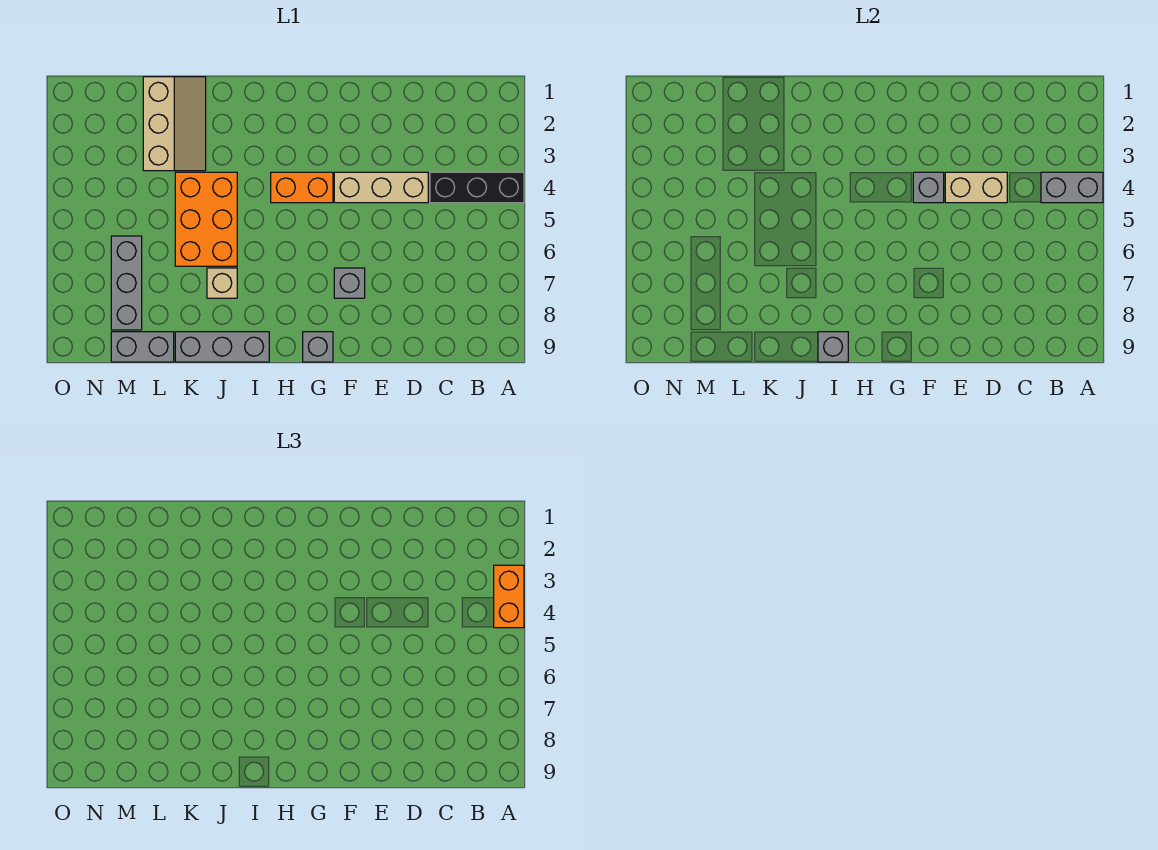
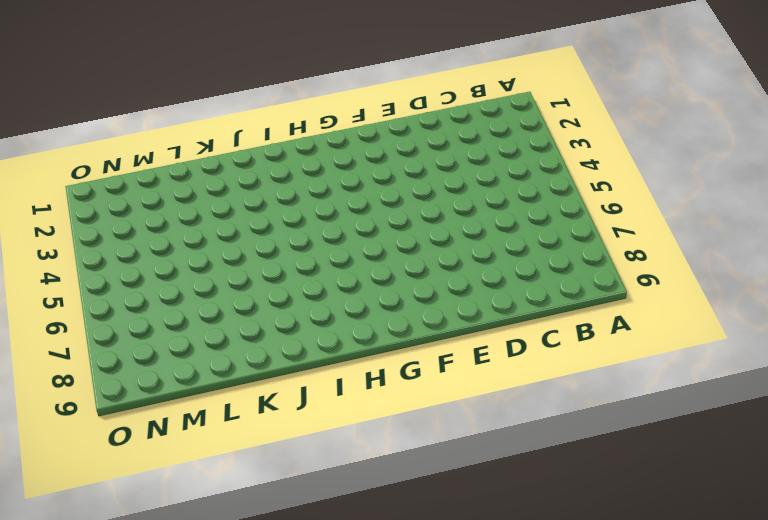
none -> black brick A4:C4 level 1
none -> tan brick D4:F4 level 1
none -> grey brick F7 level 1

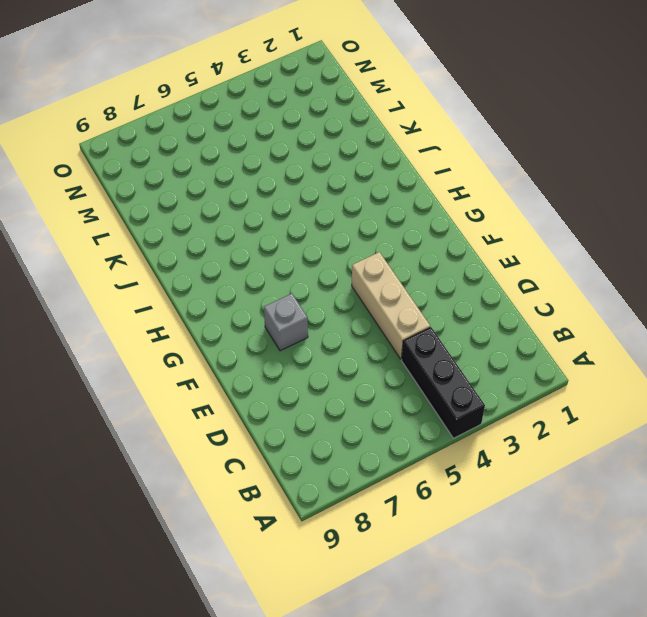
none -> orange brick G4:H4 level 1
none -> grey brick G9 level 1
none -> grey brick I9:K9 level 1

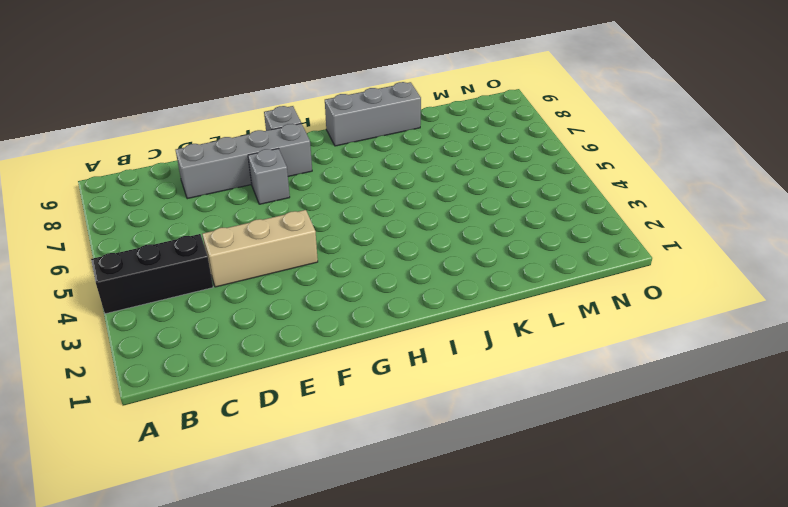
grey brick D8:G8 level 1 -> none
none -> orange brick G4:H4 level 1
none -> orange brick J4:K6 level 1
none -> tan brick J7 level 1

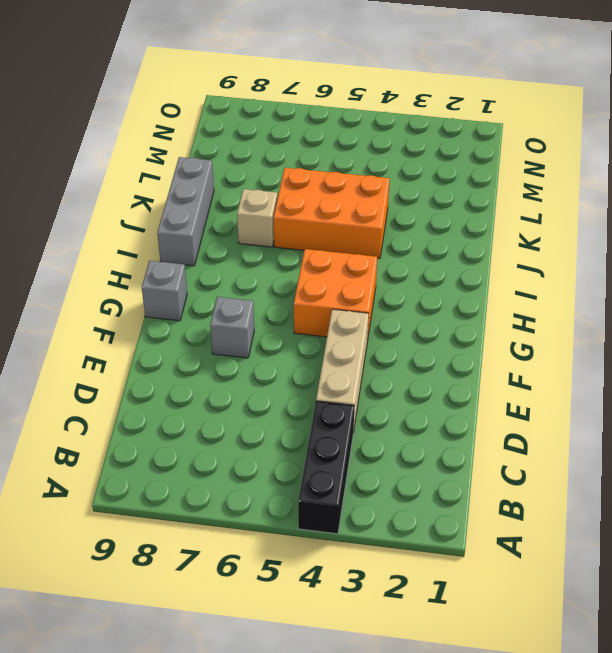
orange brick G4:H5 level 1 -> orange brick G4:H4 level 1
none -> tan slope K1:L3 level 1 top L
none -> grey brick L9:M9 level 1
none -> grey brick M6:M8 level 1

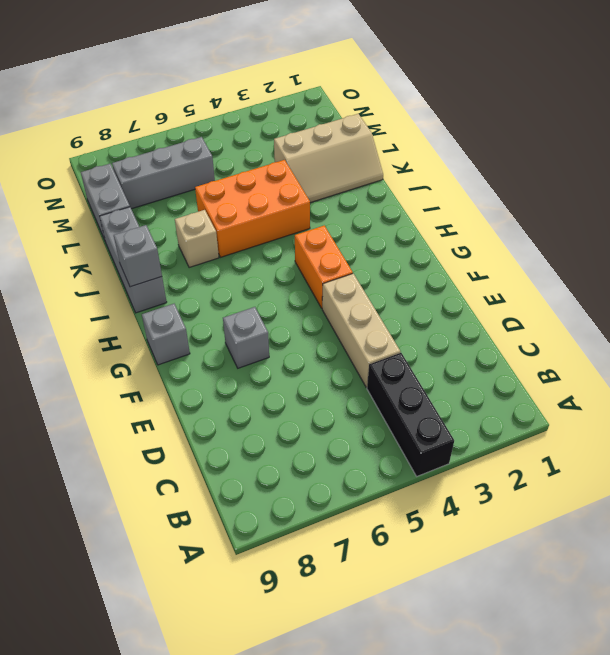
none -> grey brick A4:B4 level 2
none -> tan brick D4:E4 level 2
none -> grey brick F4 level 2

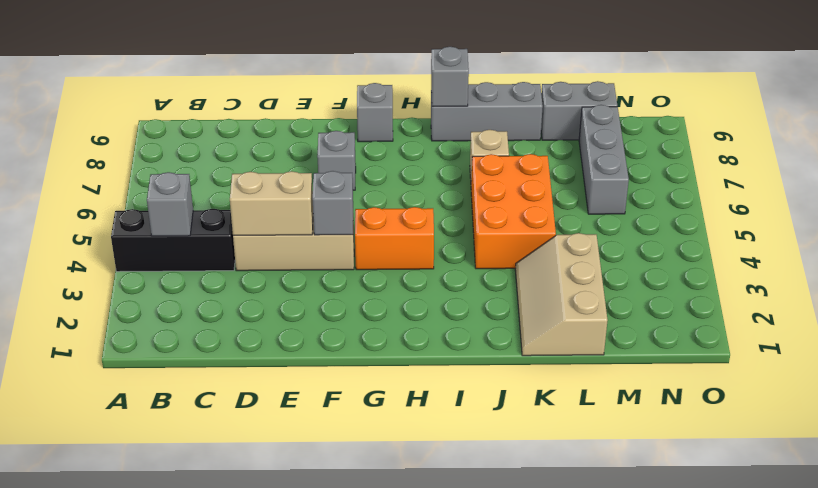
grey brick B4 level 2 -> grey brick A4:B4 level 2
none -> orange brick A3:A4 level 3

